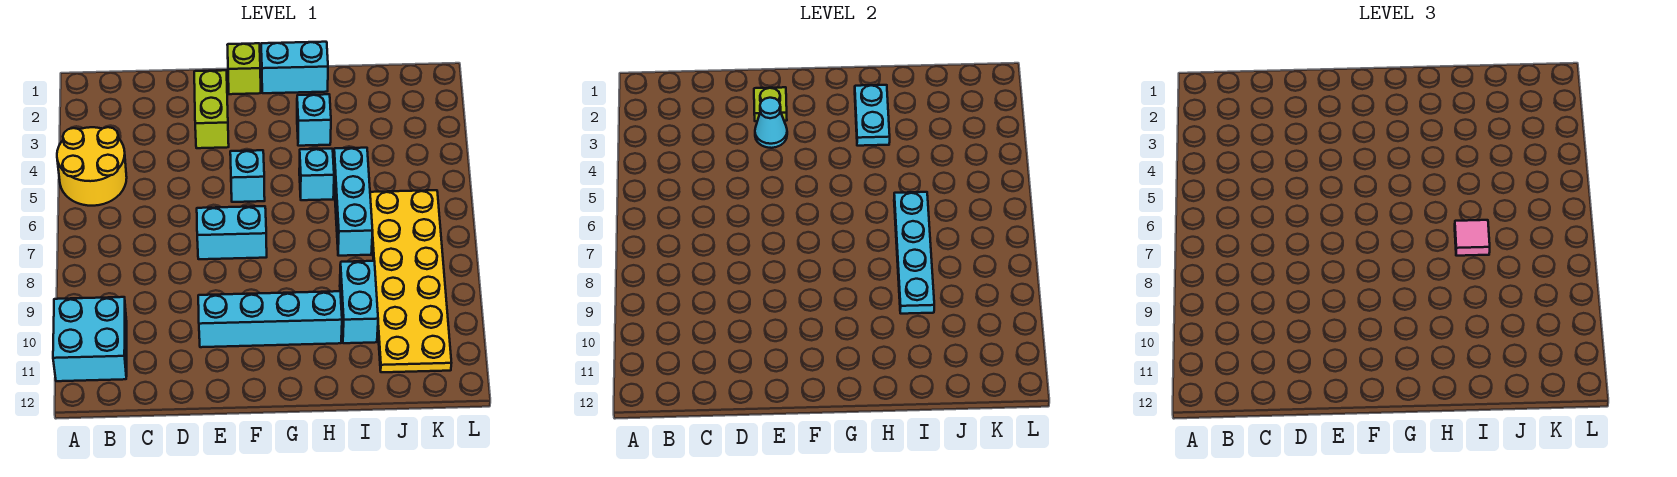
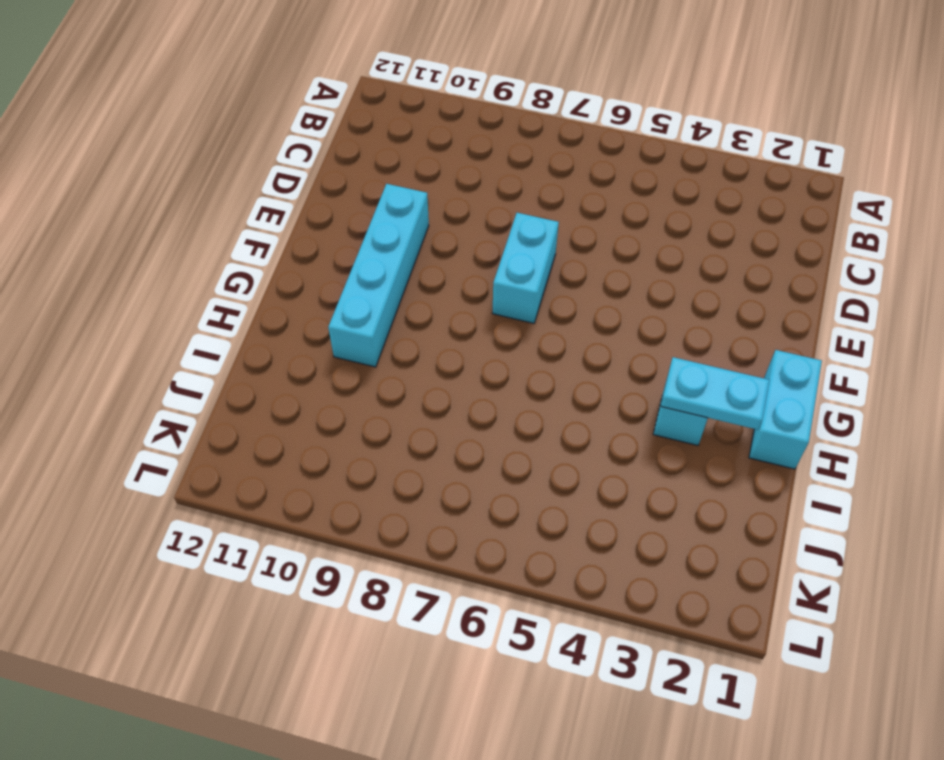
none -> yellow round brick A4:B5 level 1
none -> cyan brick A10:B11 level 1
none -> lime brick E2:E3 level 1

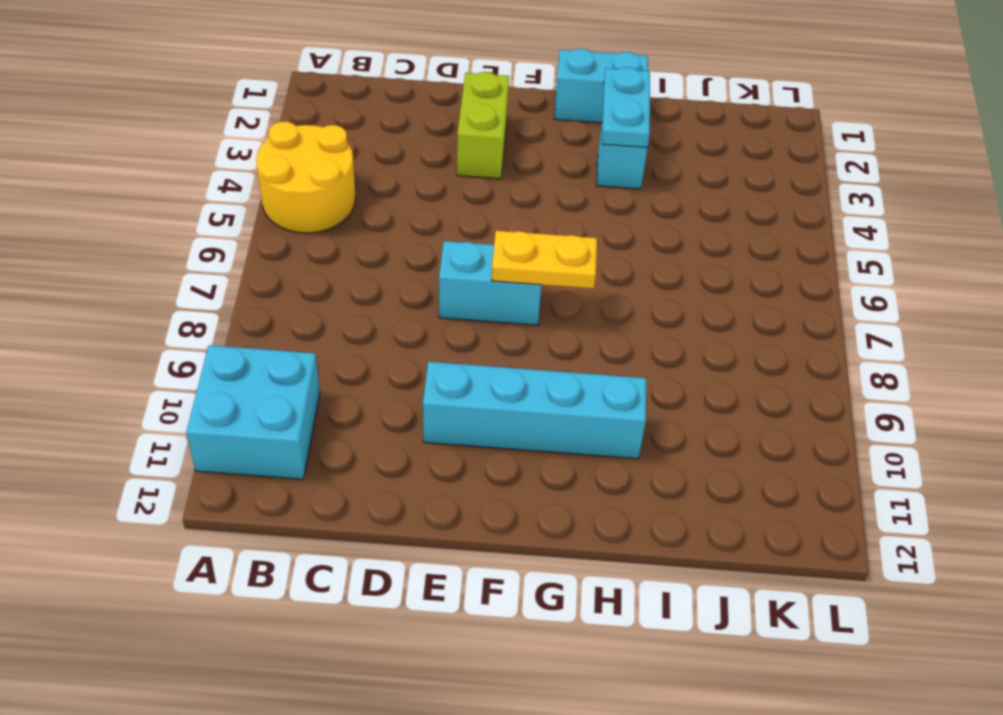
yellow plate F7:G7 level 2 -> none
none -> lime brick F1 level 1
none -> cyan brick F5 level 1
none -> cyan brick H5 level 1

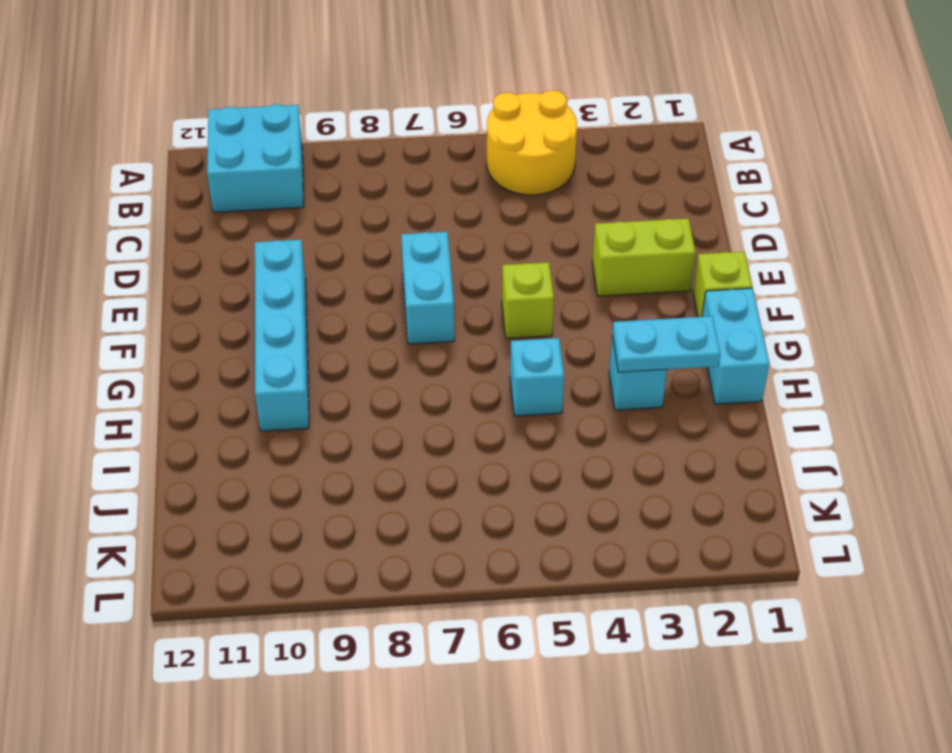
lime brick F5 level 1 -> cyan brick F5 level 1
none -> cyan brick I5:I7 level 1
none -> cyan brick I9:I10 level 1
none -> yellow plate J6:K11 level 1

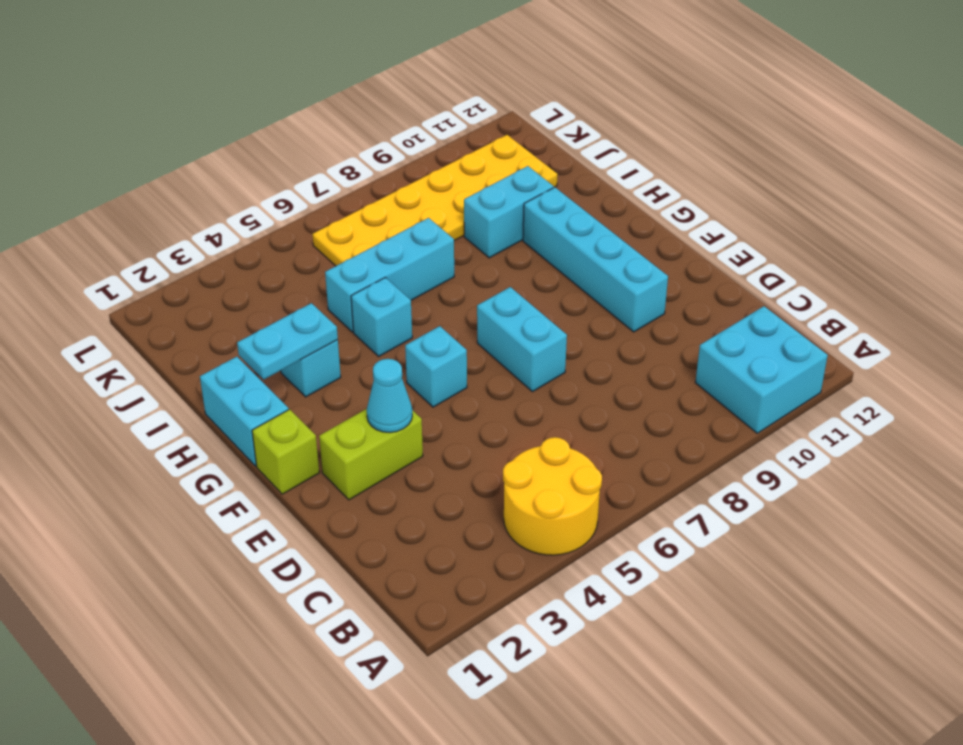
none -> lime plate E2 level 2
none -> cyan plate I6:I9 level 2
none -> pink tile I7 level 3

